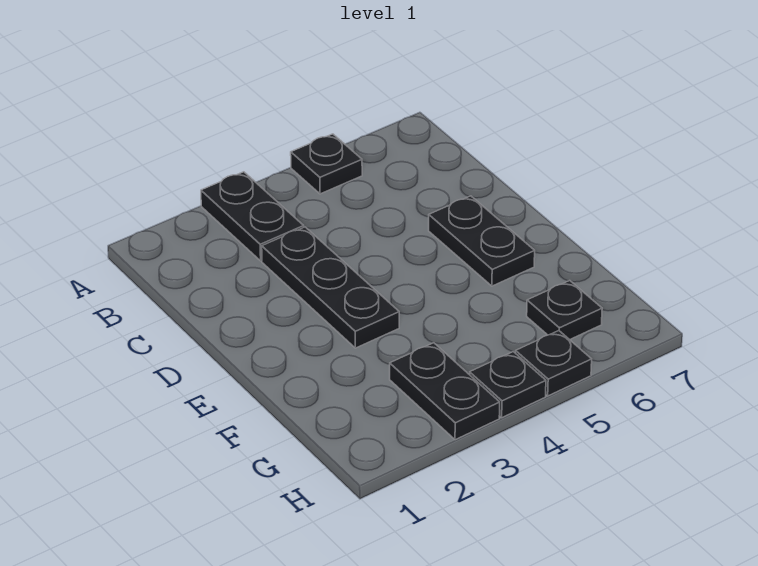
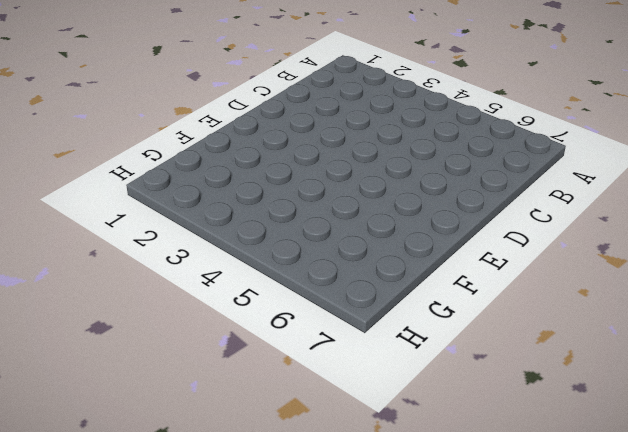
none -> black plate A3:B3 level 1
none -> black plate A5 level 1

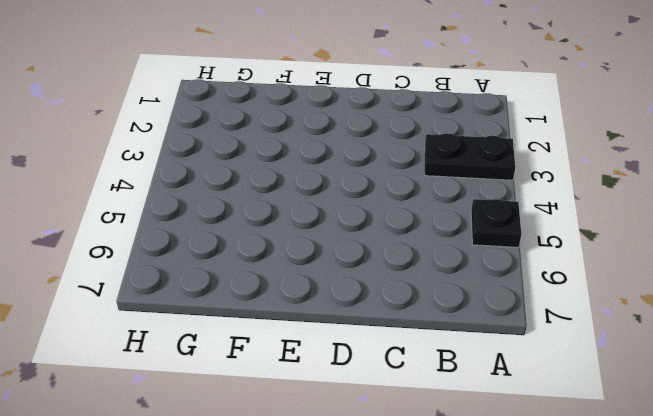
none -> black plate C3:E3 level 1
none -> black plate D6:E6 level 1

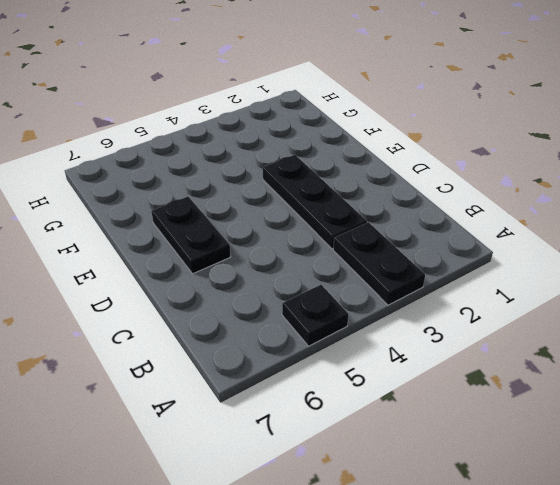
none -> black plate G3:H3 level 1
none -> black plate G6 level 1

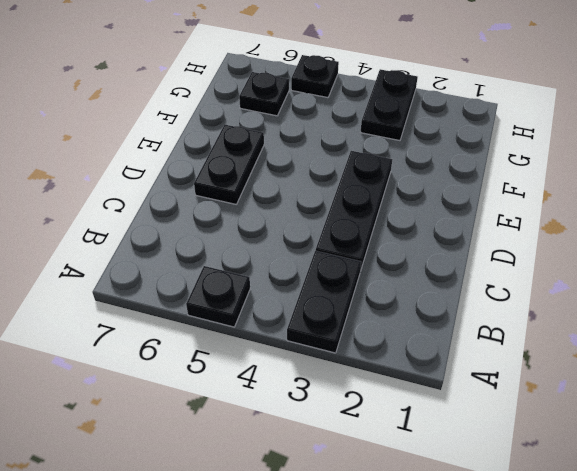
none -> black plate H4 level 1

